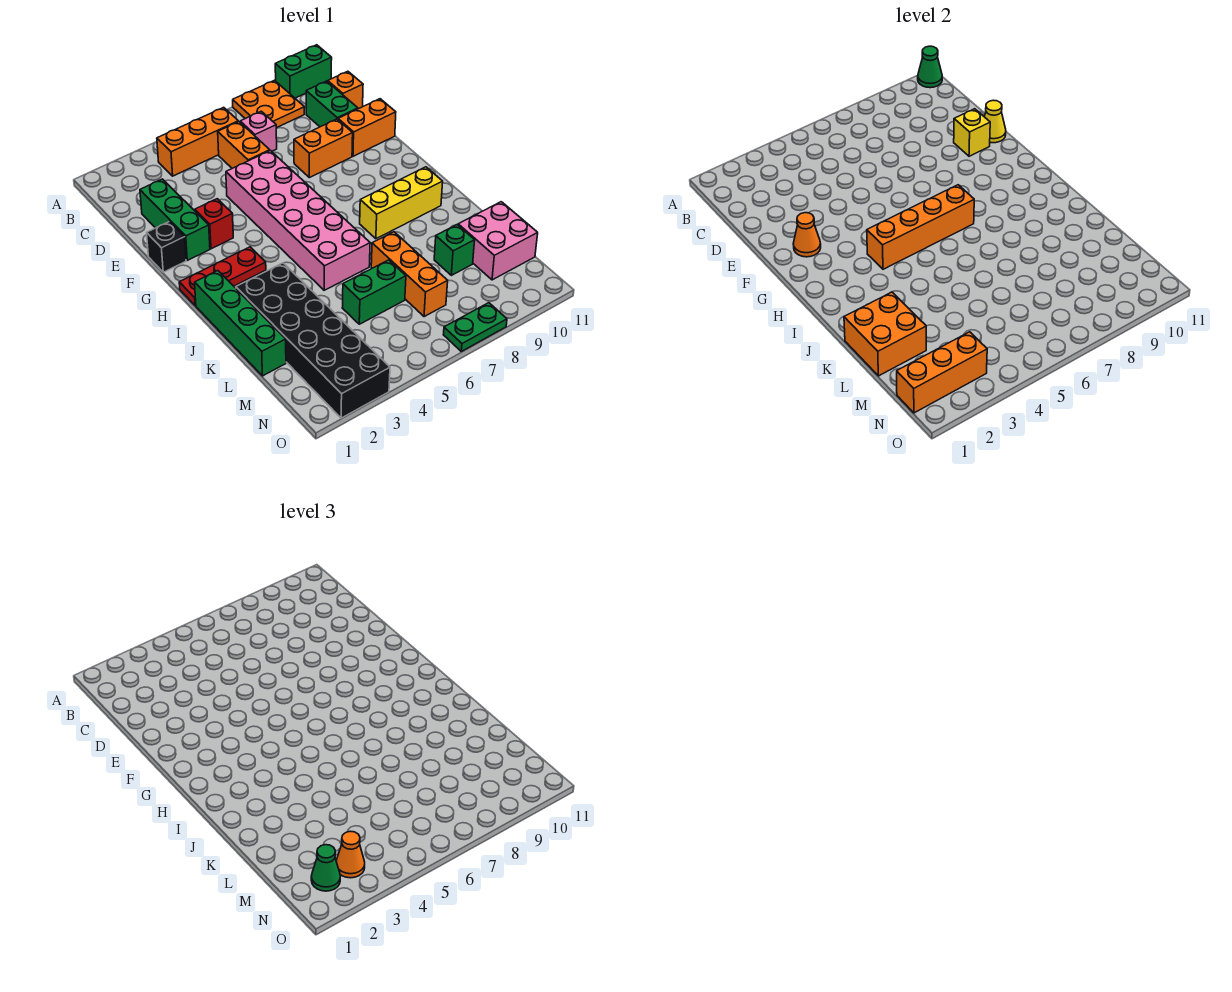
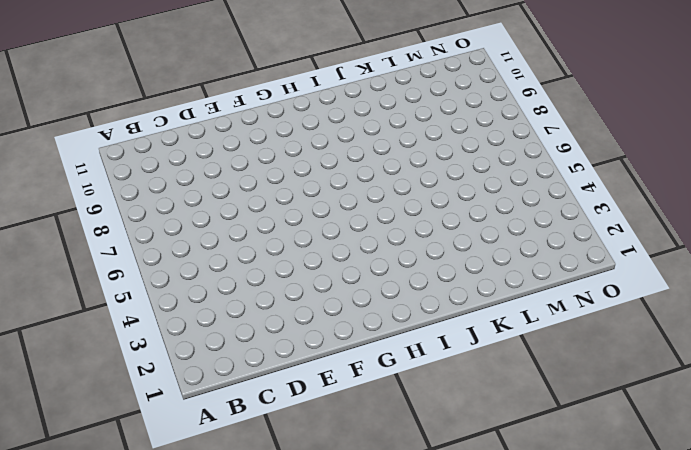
none -> orange plate A8:B9 level 1
none -> green brick A10:A11 level 1
none -> orange brick B4:B6 level 1
none -> orange brick C6:D6 level 1

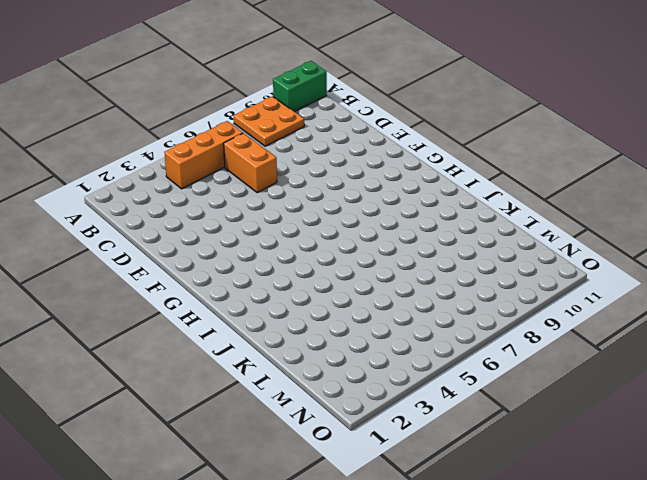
none -> pink brick C7 level 1
none -> green brick C10:D10 level 1
none -> orange brick C11 level 1
none -> green brick D2:F2 level 1

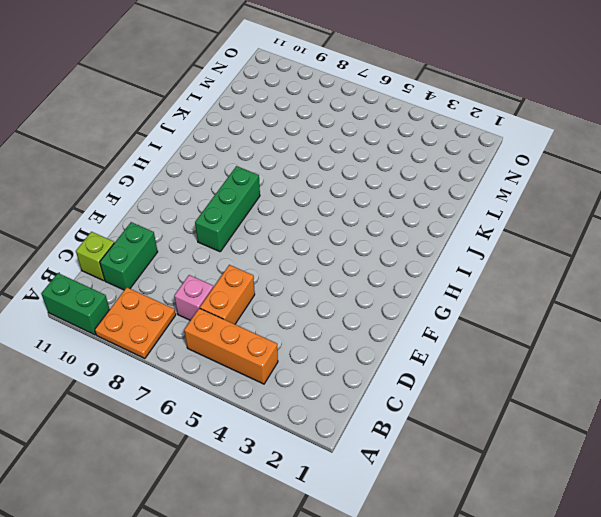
lime brick C11 level 1 -> orange brick C11 level 1
green brick F8:H8 level 1 -> green brick D2:F2 level 1
none -> pink brick E5:J6 level 1
none -> orange brick E8:E9 level 1
none -> orange brick E10:E11 level 1
none -> black brick F1 level 1

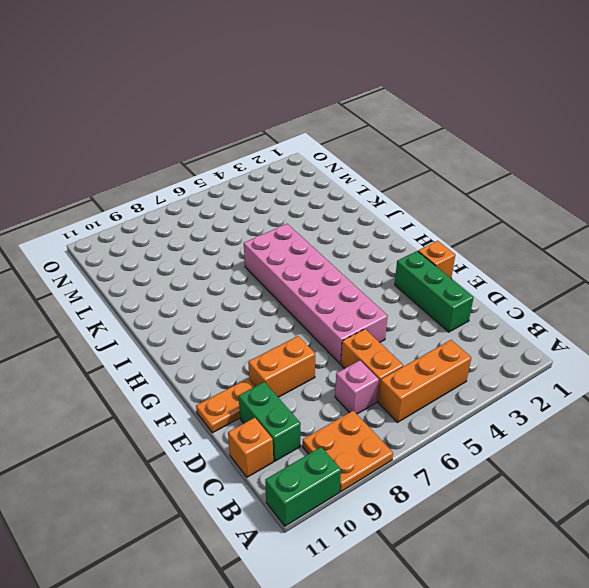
orange plate E10:E11 level 1 -> orange brick E10:E11 level 1
orange brick F1 level 1 -> black brick F1 level 1
none -> red brick F3 level 1
none -> red plate H1:H3 level 1
none -> green brick I1:L1 level 1
none -> yellow brick I8:I10 level 1

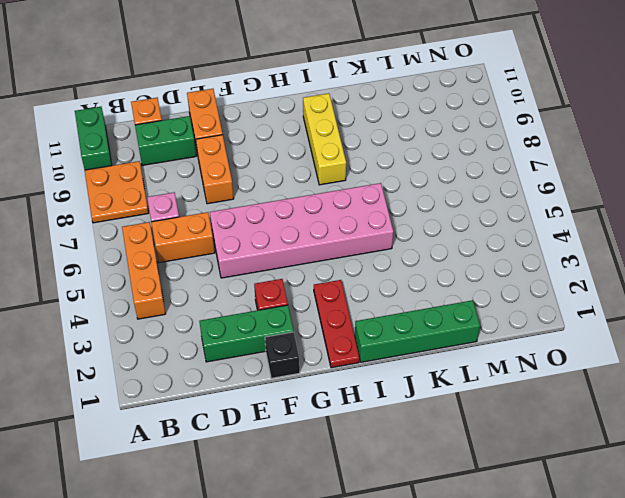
none -> black brick J2:O3 level 1
none -> orange brick K7:M7 level 1
none -> green brick L5:L6 level 1
none -> green brick L9 level 1

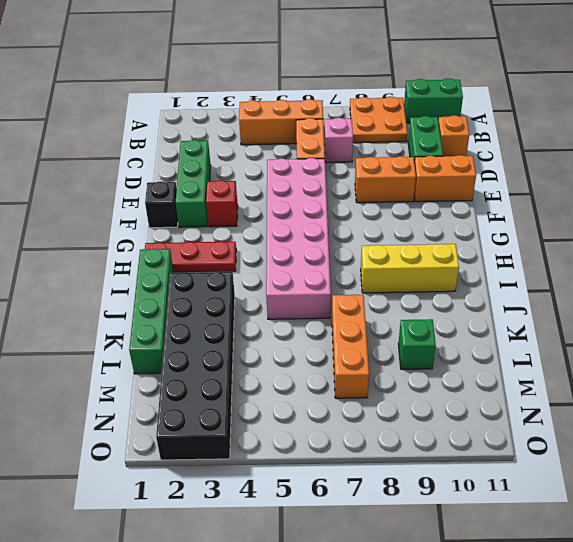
none -> green brick L5:L6 level 1
none -> pink brick L10:M11 level 1
none -> green plate O7:O8 level 1
none -> green cone A11 level 2

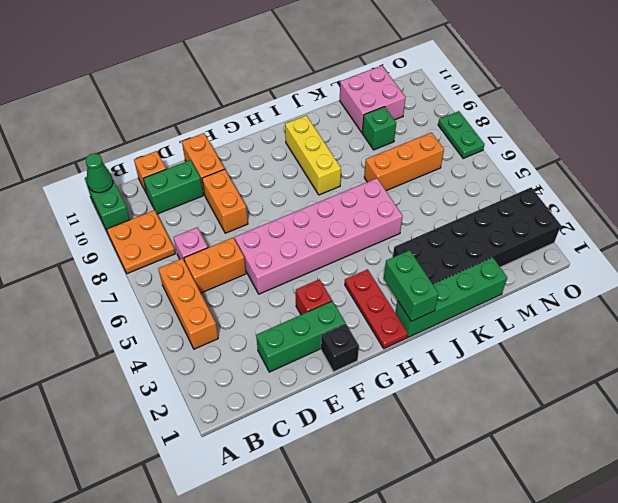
green brick I1:I2 level 2 -> green brick L5:L6 level 1
none -> yellow brick E10 level 2
none -> yellow cone E11 level 2
none -> orange cone F2 level 2
none -> orange brick H4:H7 level 2

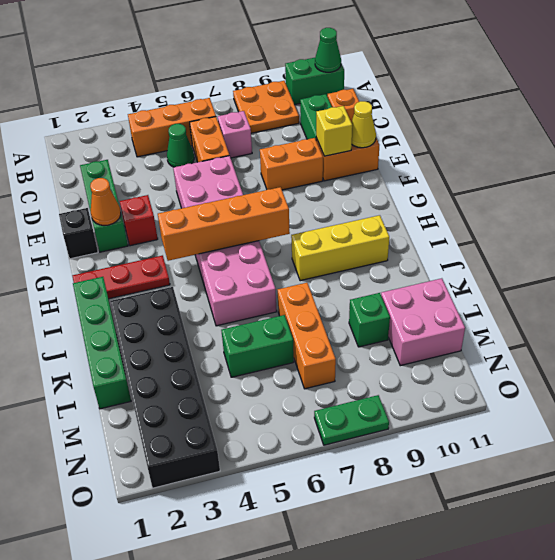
green cone C5 level 1 -> green cone N2 level 3
none -> orange brick K1:L2 level 2
none -> orange brick N1:N3 level 2
none -> orange cone N3 level 3

